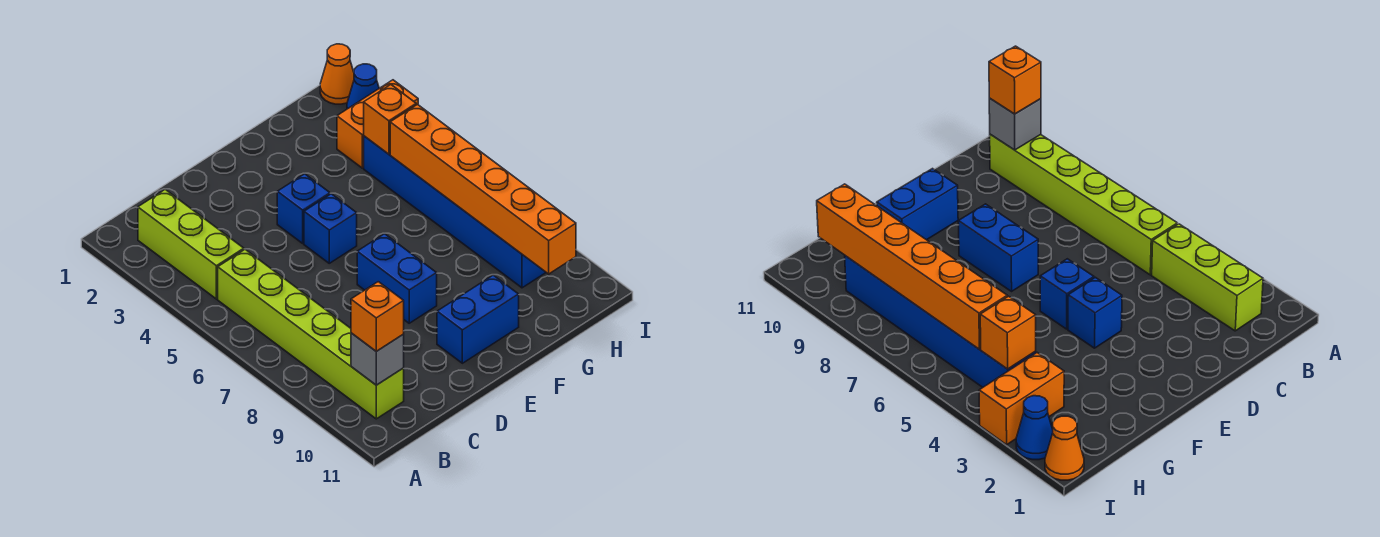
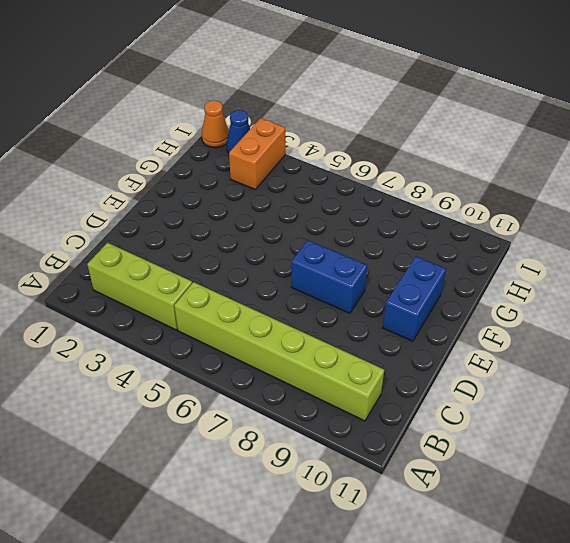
none -> blue brick E4 level 1
none -> blue brick E5 level 1
none -> blue brick H4:H9 level 1

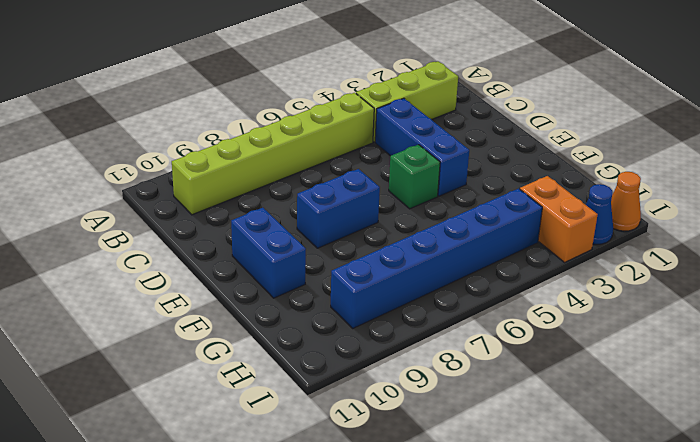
blue brick C4:E4 level 1 -> blue brick E4 level 1
green brick E5 level 1 -> blue brick E5 level 1
none -> grey brick B10 level 2
none -> orange brick H4 level 2
none -> orange brick H5:H10 level 2

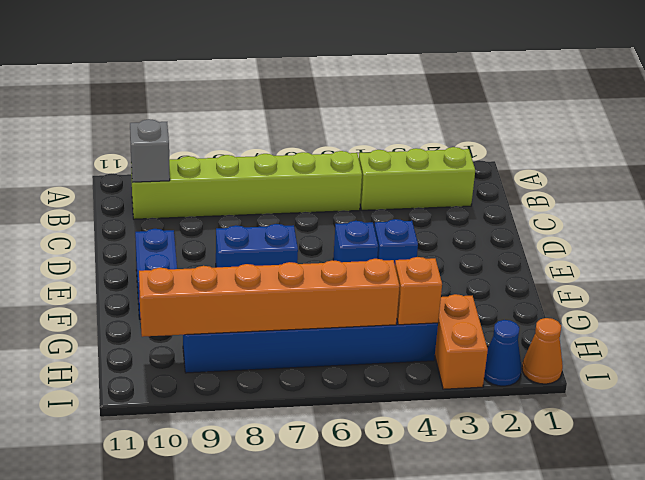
none -> orange brick B10 level 3

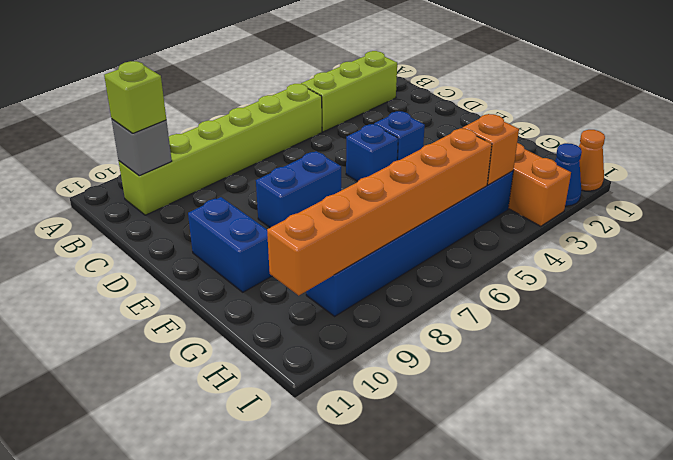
lime brick B10 level 3 -> orange brick B10 level 3

